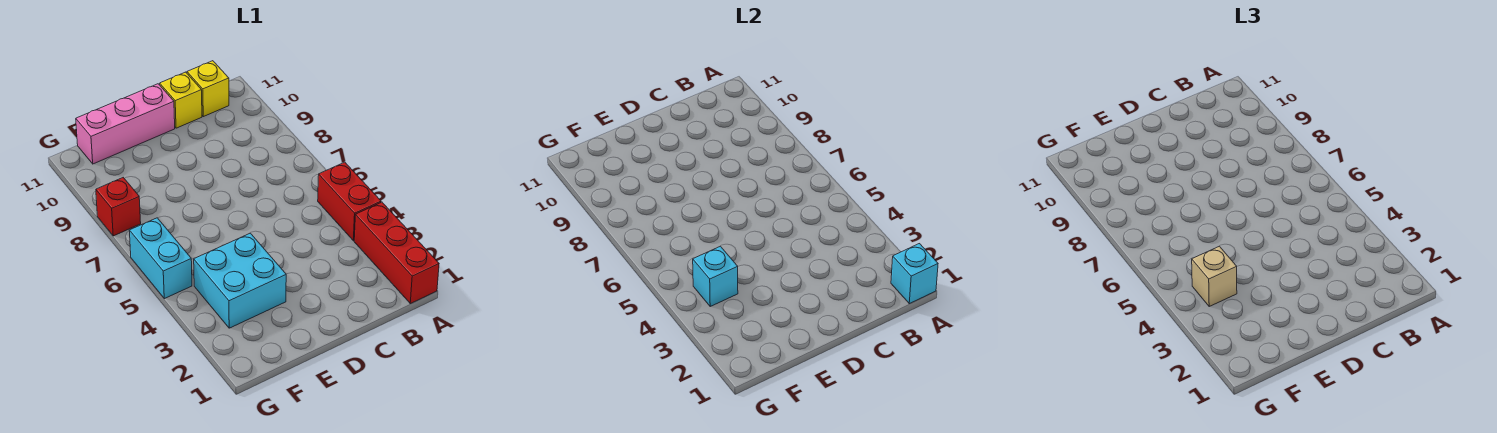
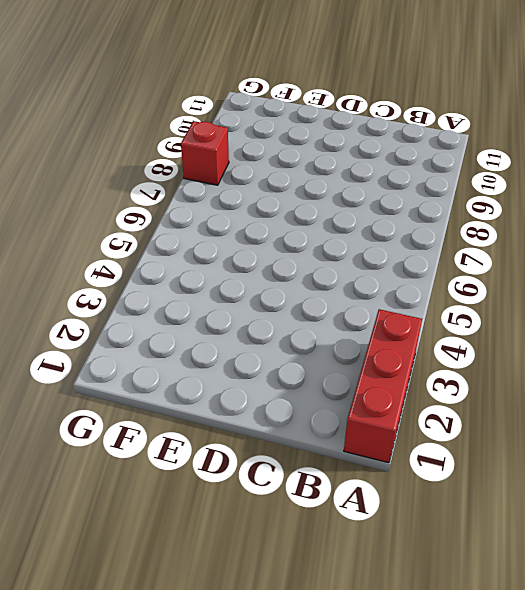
none -> red brick A4:A5 level 1
none -> yellow brick B11 level 1

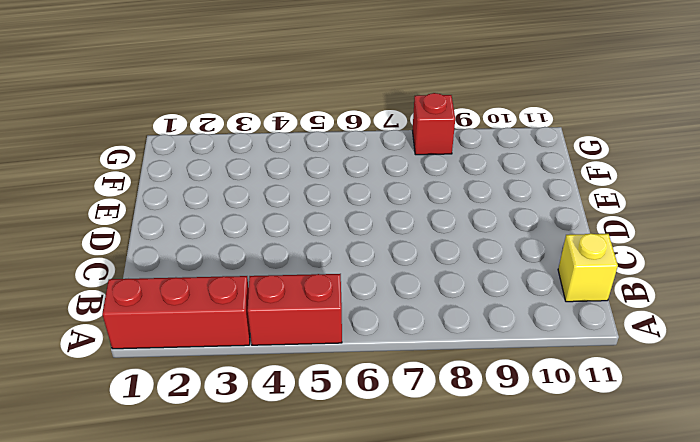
none -> yellow brick C11 level 1
none -> pink brick D11:F11 level 1

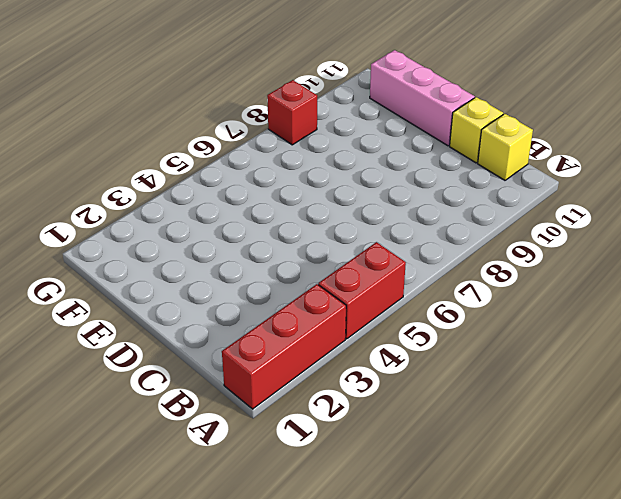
none -> cyan brick E3:F4 level 1
none -> cyan brick G5:G6 level 1

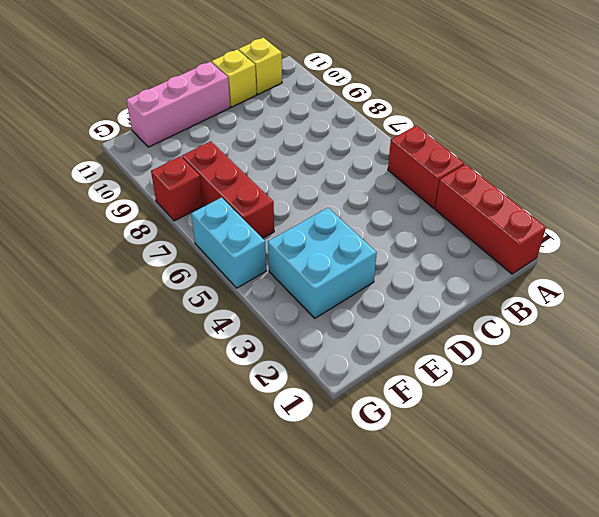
red brick F6:F8 level 1 -> none
none -> cyan brick A1 level 2
none -> cyan brick F4 level 2

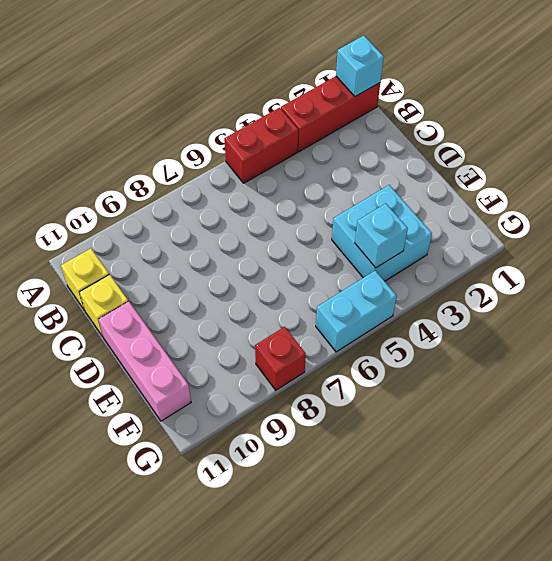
none -> tan brick F4 level 3

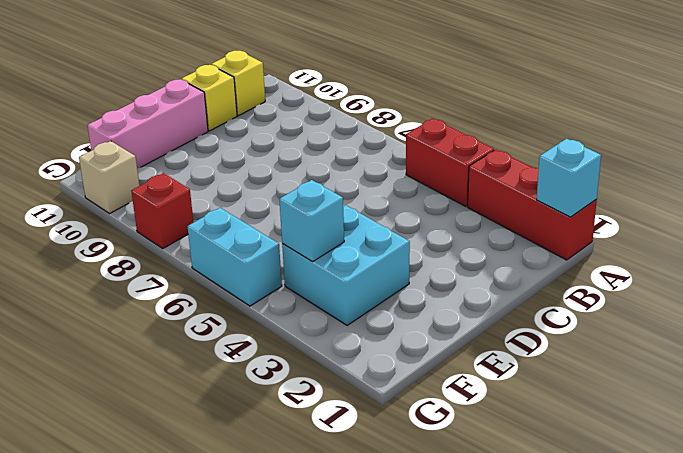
tan brick G10 level 1 -> tan brick F4 level 3

